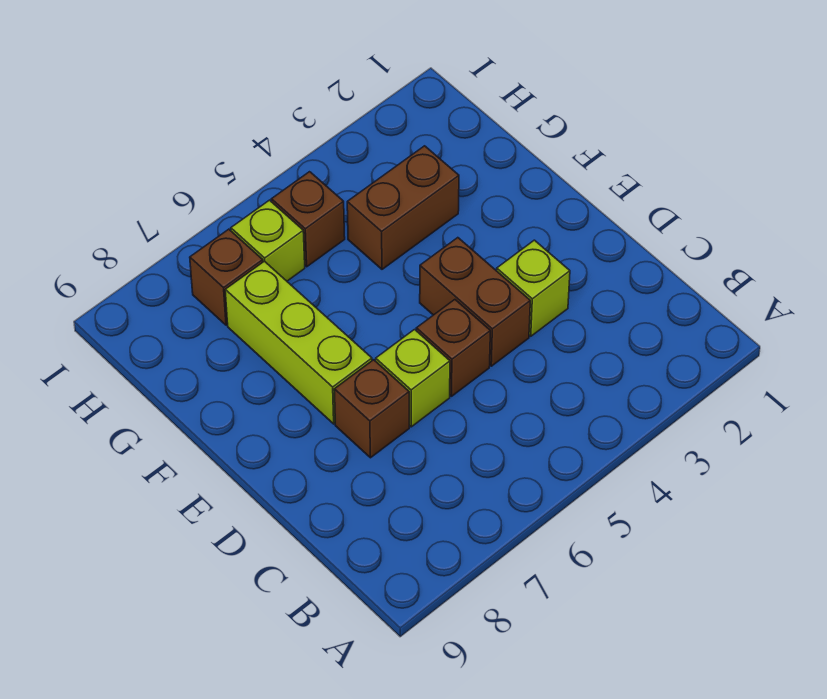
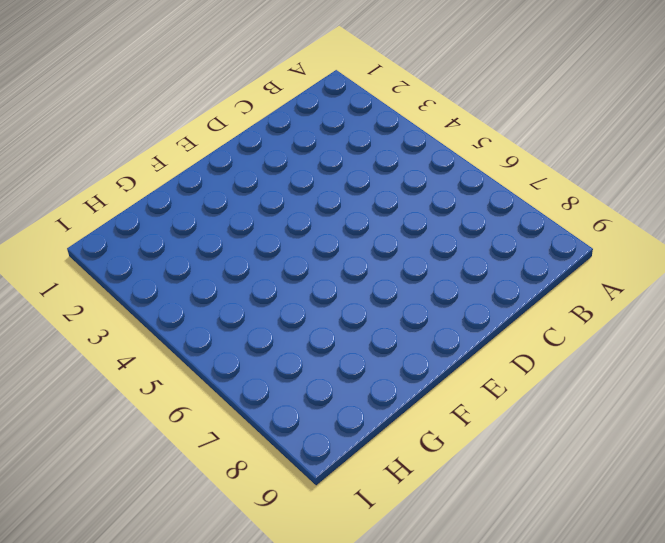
none -> lime brick D3 level 1
none -> brown brick D4:E4 level 1

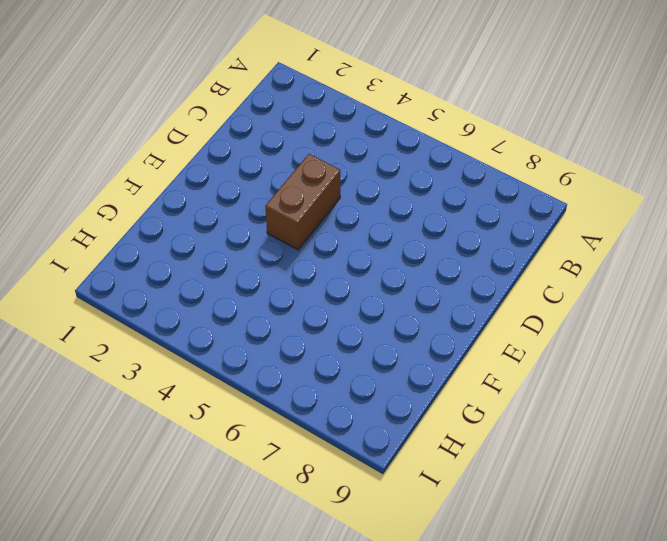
none -> lime brick D3 level 1
none -> brown brick D5 level 1

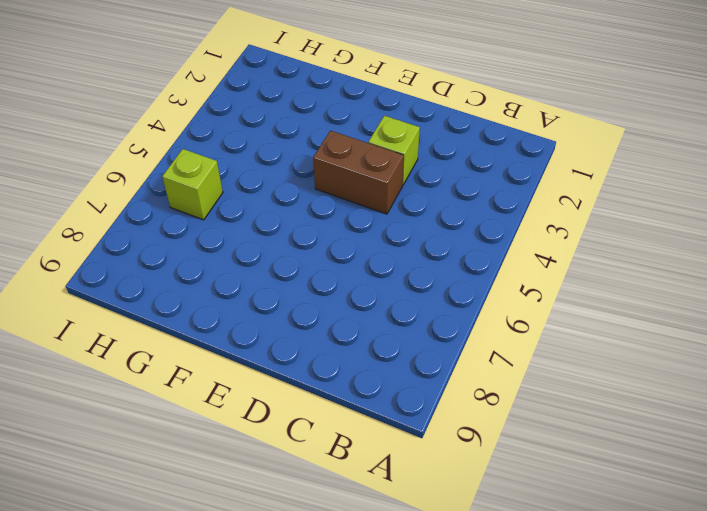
none -> brown brick D5 level 1
none -> lime brick D6 level 1

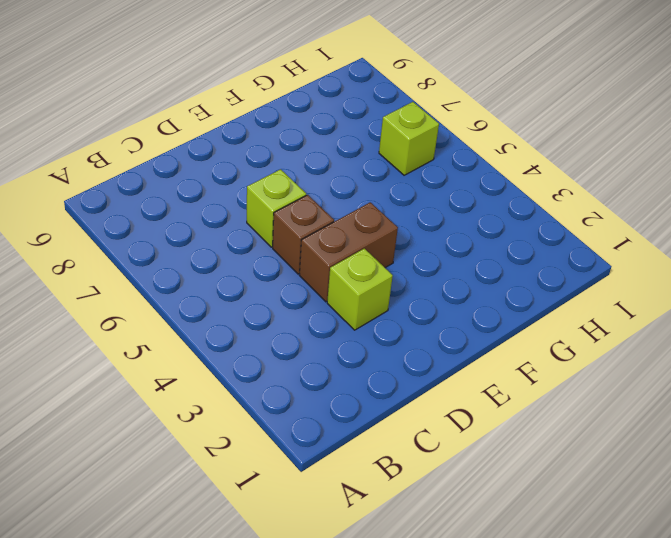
none -> brown brick D7 level 1
none -> lime brick E7:G7 level 1

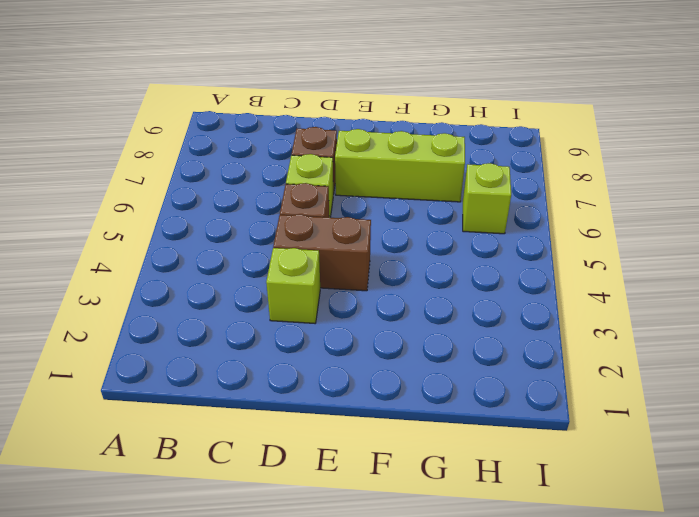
none -> brown brick G3:G4 level 1
none -> brown brick H5 level 1

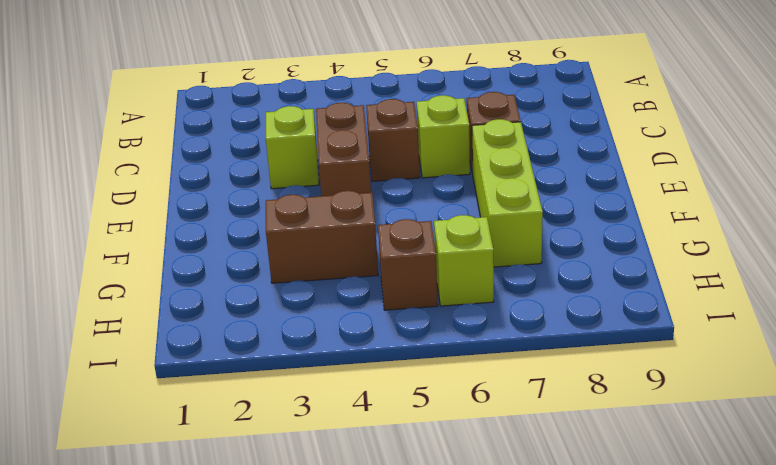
none -> brown brick H7 level 1

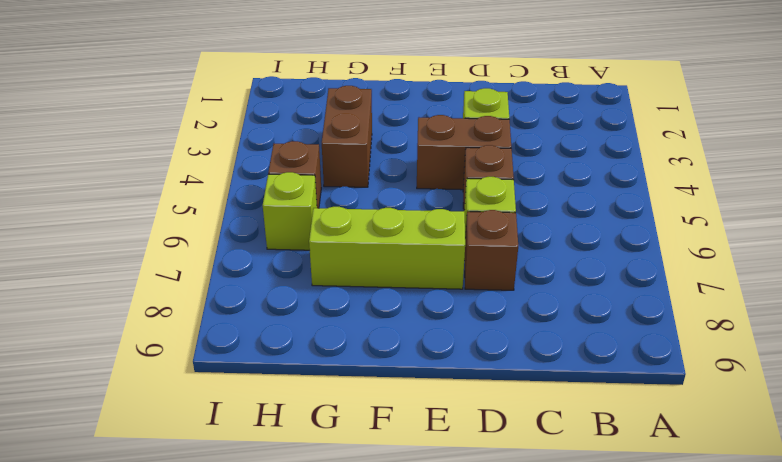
none -> brown brick H7 level 1

